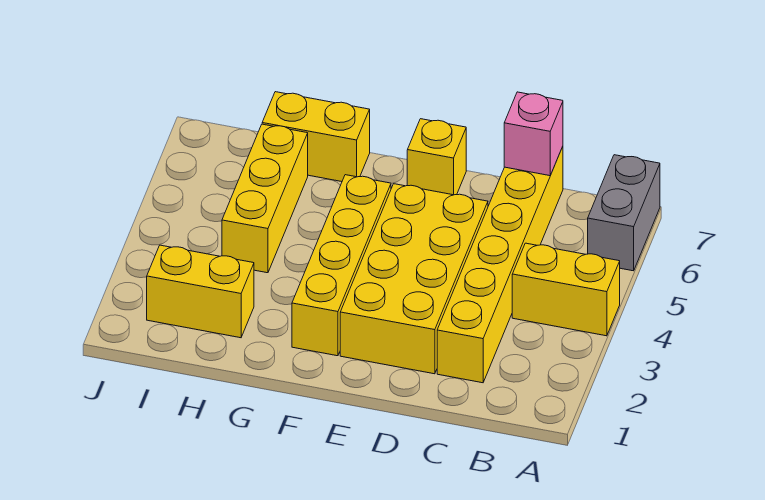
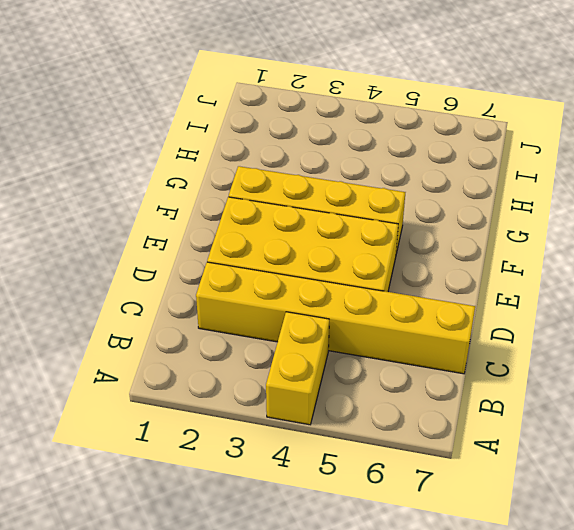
none -> grey brick A6:A7 level 1
none -> yellow brick E7 level 1

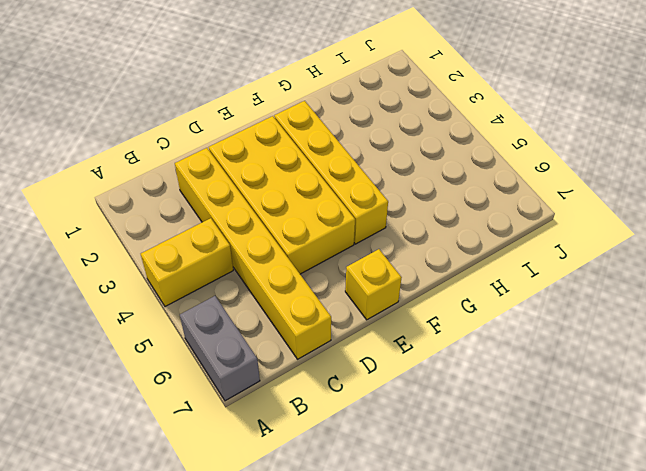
none -> yellow brick G7:H7 level 1
none -> yellow brick H2:I2 level 1

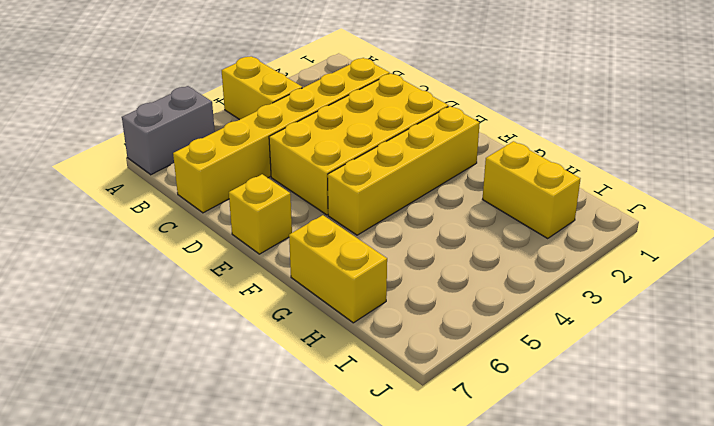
none -> yellow brick H4:H6 level 1
none -> pink brick C7 level 2

